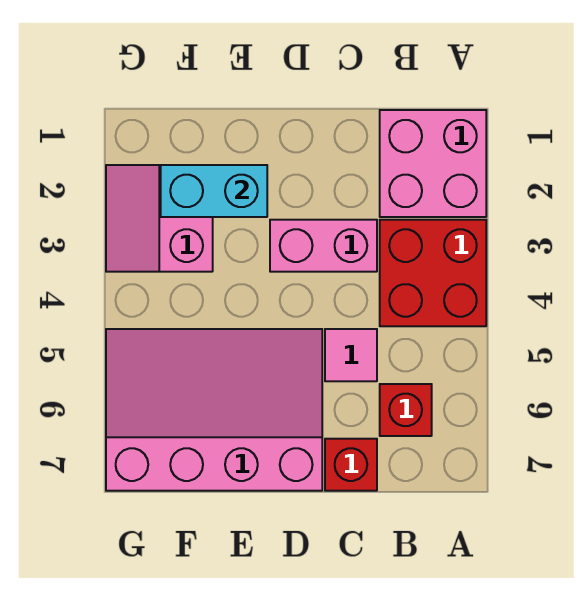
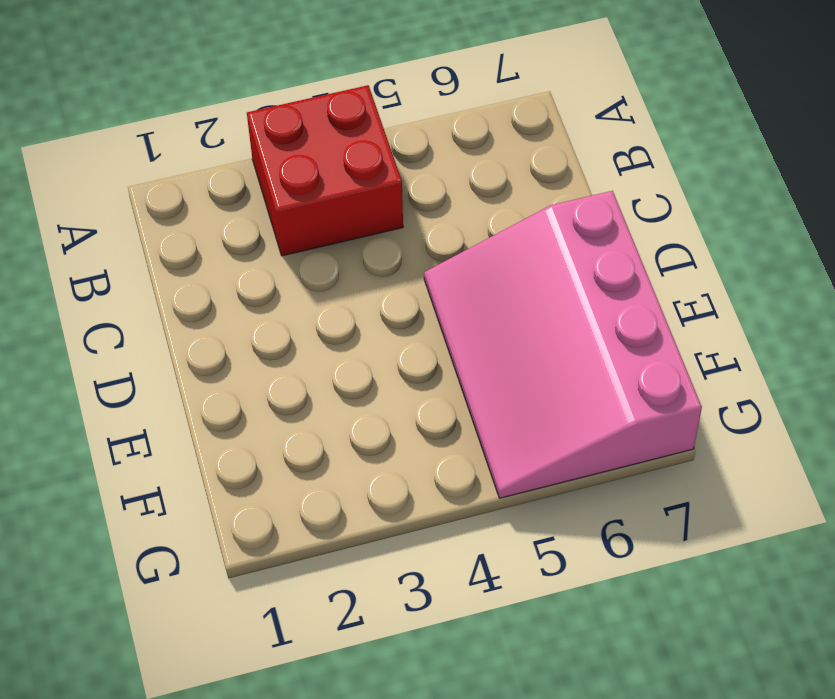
none -> pink brick A1:B2 level 1
none -> red brick B6 level 1

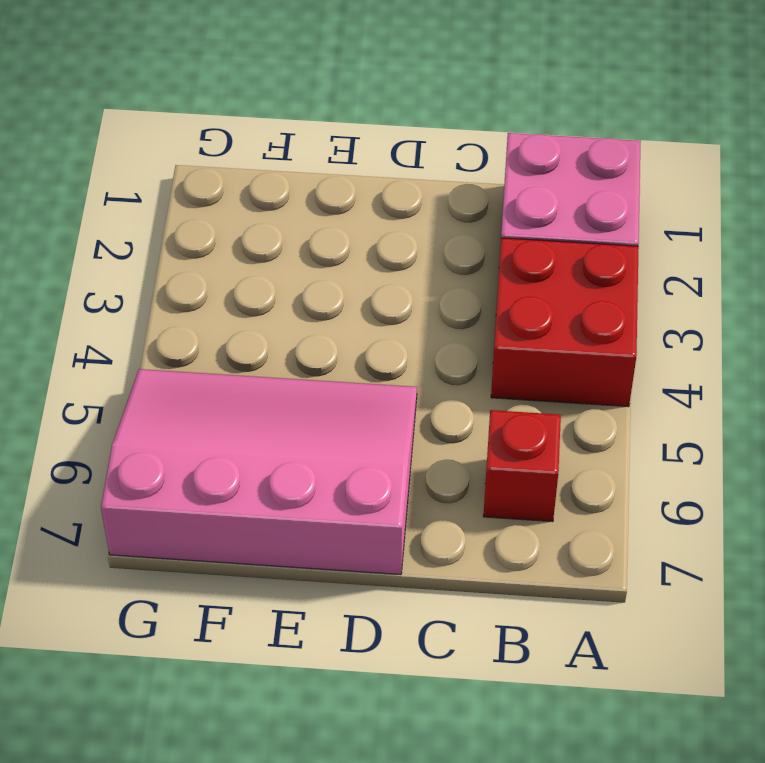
none -> pink brick C3:D3 level 1
none -> pink tile C5 level 1

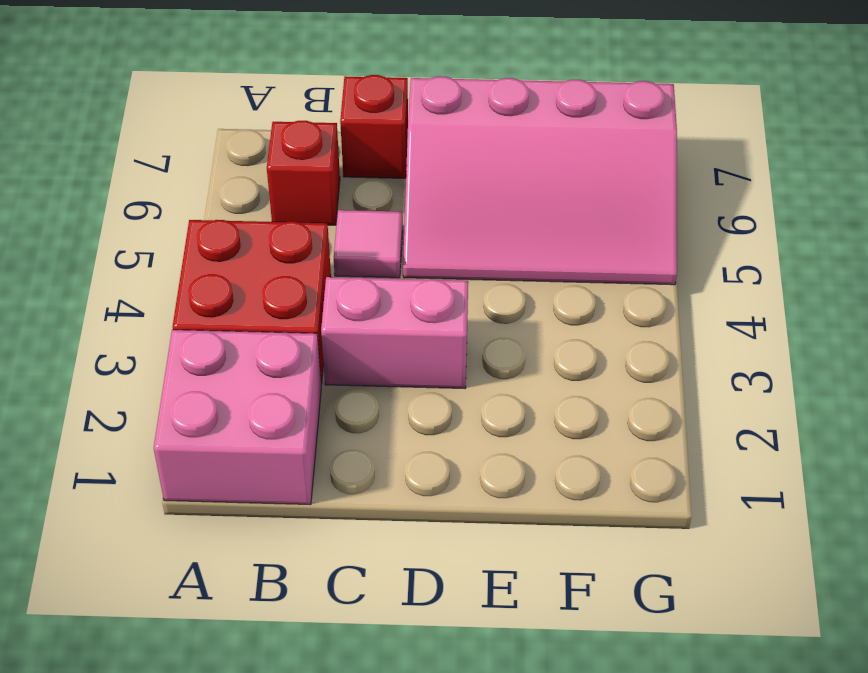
none -> pink slope F2:G3 level 1 top F
none -> cyan brick E2:F2 level 2

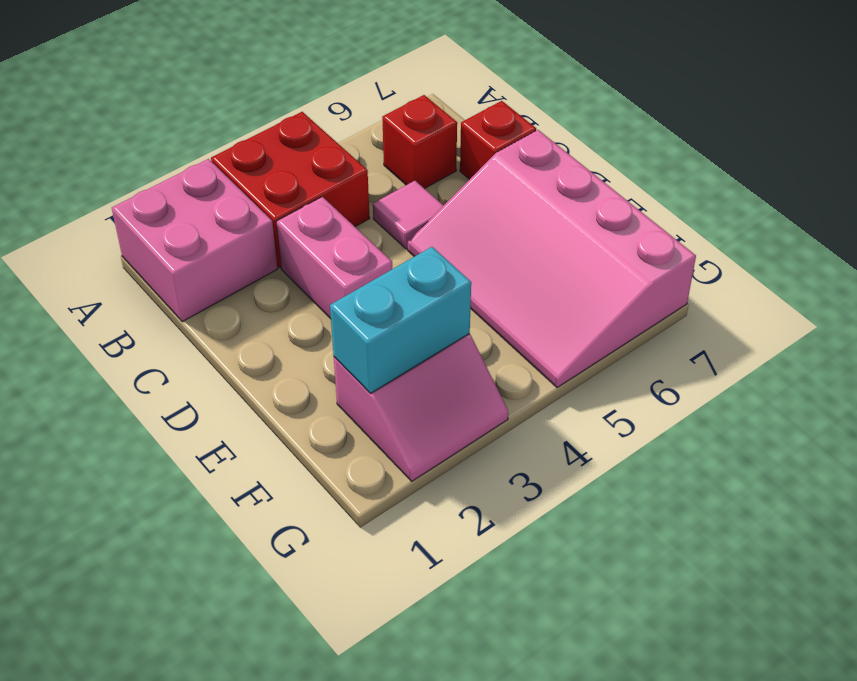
cyan brick F2:F3 level 2 -> cyan brick E2:F2 level 2

